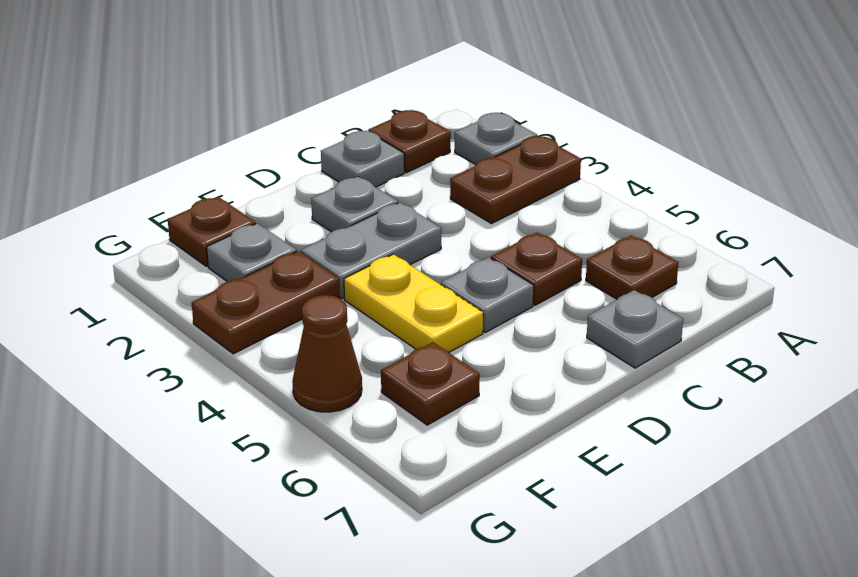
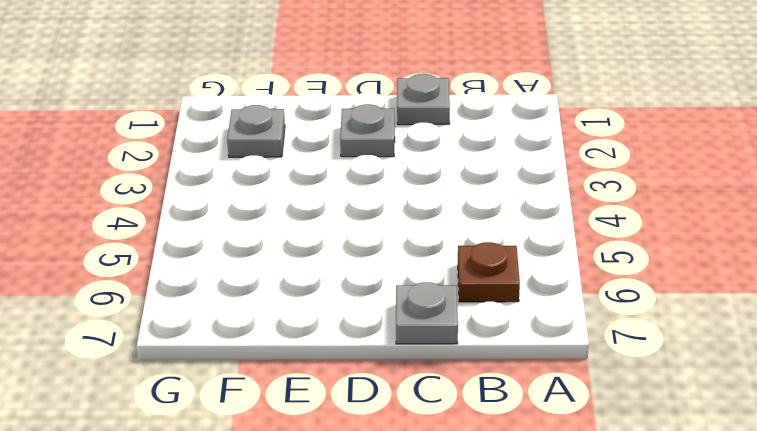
none -> grey plate A2 level 1
none -> brown plate A3:B3 level 1
none -> brown plate B1 level 1

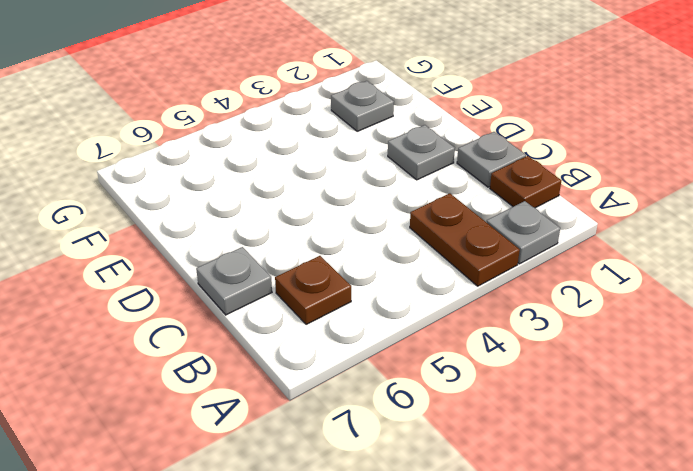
none -> brown plate C5 level 1
none -> grey plate D3:E3 level 1
none -> grey plate D5 level 1

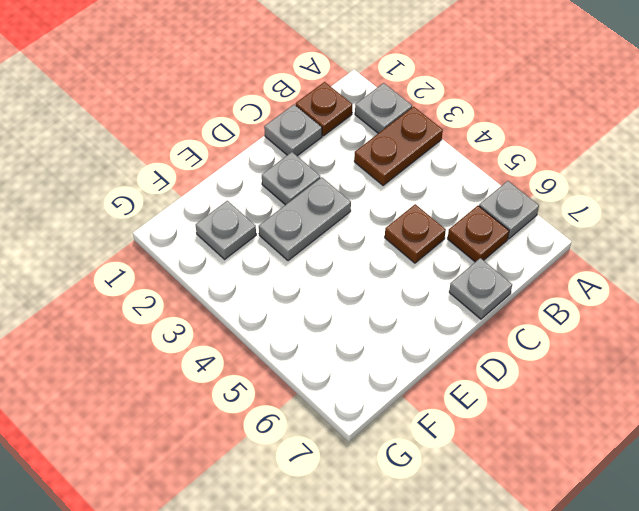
grey plate A6 level 1 -> grey plate D5 level 1
none -> yellow plate E4:E5 level 1
none -> brown plate F1 level 1
none -> brown plate F3:G3 level 1

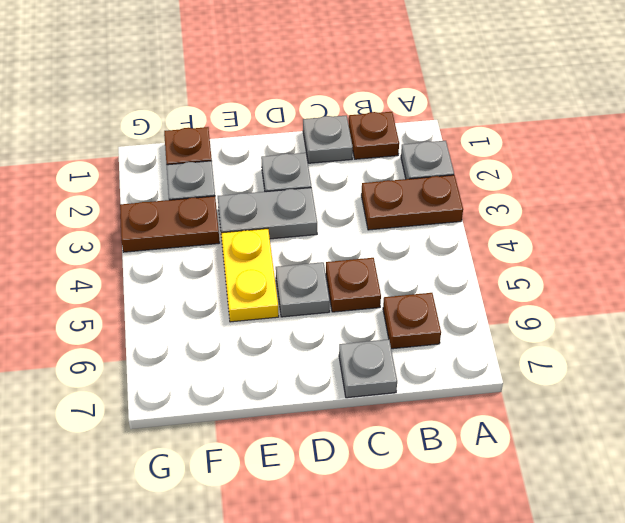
none -> brown plate F6 level 1
none -> brown cone G5 level 1

